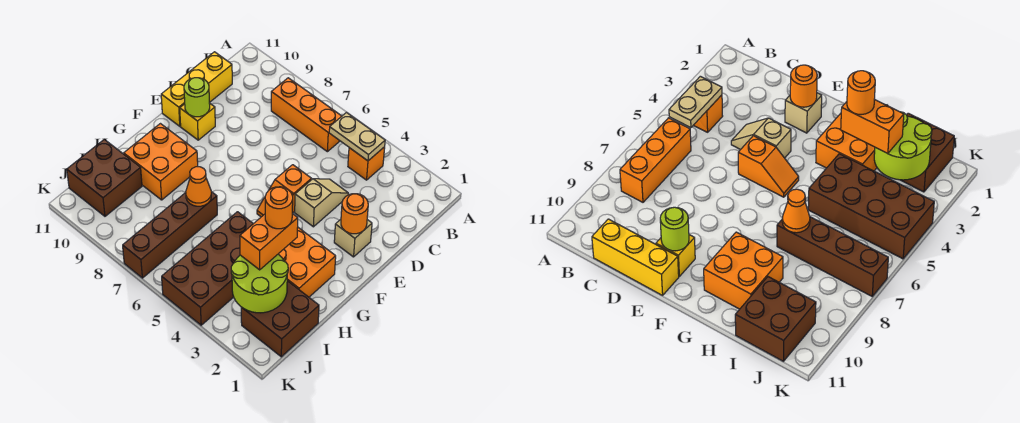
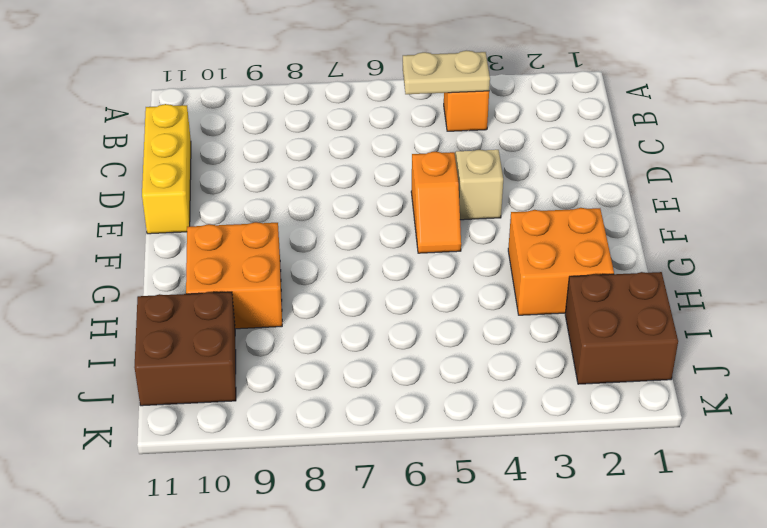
none -> orange brick B6:B8 level 1
none -> tan brick E2 level 1
none -> yellow brick E10 level 1

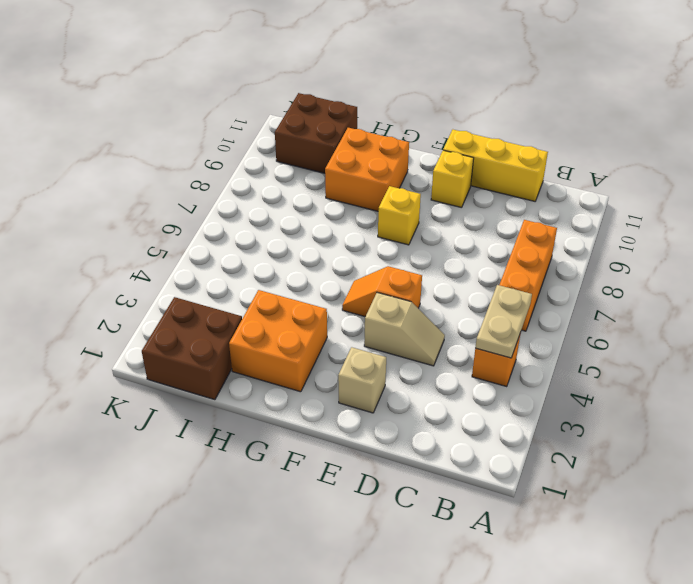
yellow brick F8 level 1 -> none
none -> brown brick H4:K5 level 1
none -> brown brick H7:K7 level 1
none -> orange round brick E2 level 2

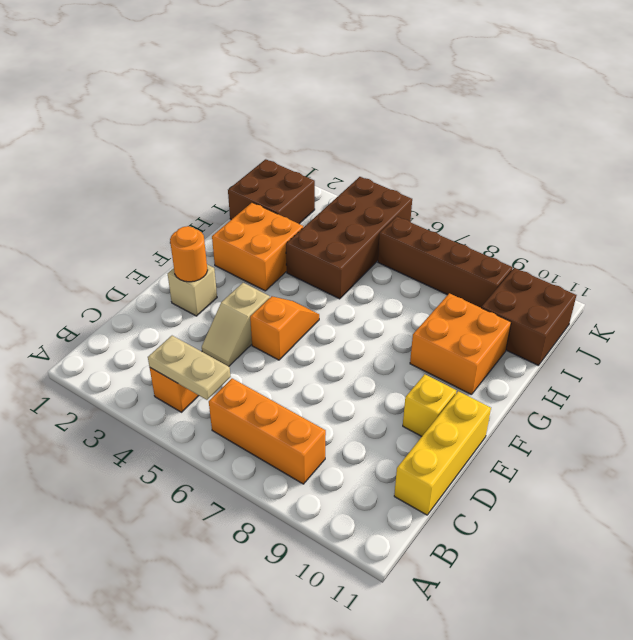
brown brick J6:J9 level 1 -> brown brick H7:K7 level 1
none -> lime round brick E10 level 2
none -> orange cone H7 level 2
none -> lime round brick I2:J3 level 2

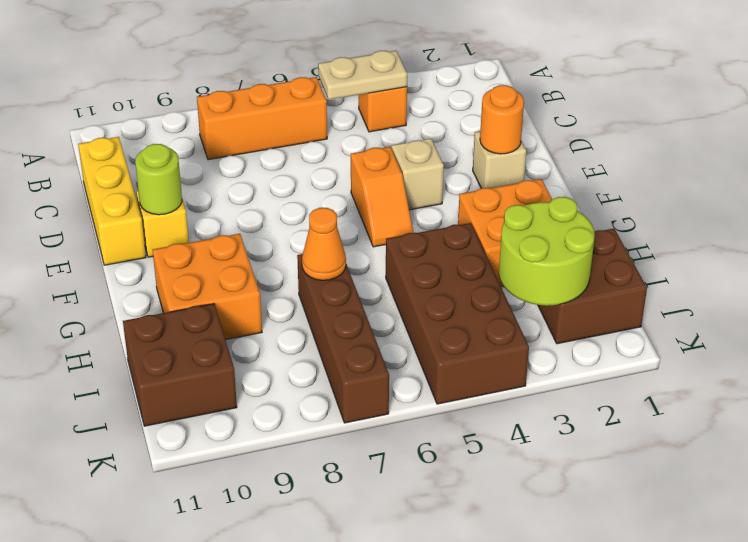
none -> orange brick H3:I3 level 3
none -> orange round brick H3 level 4

